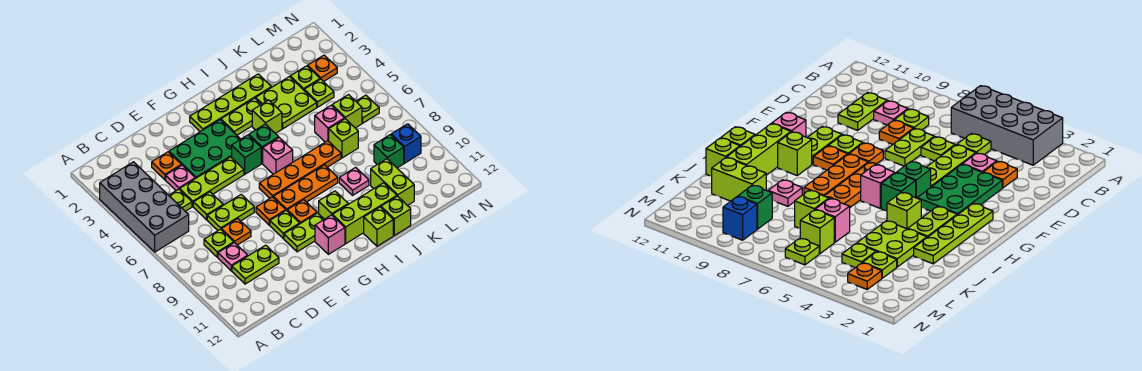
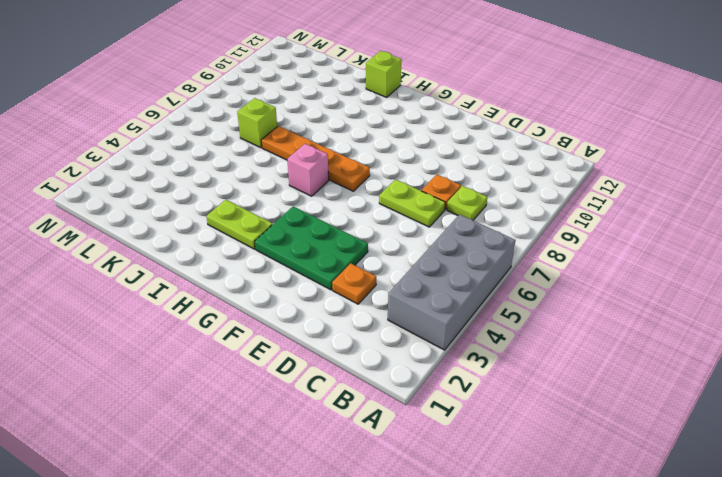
none -> lime plate C5 level 1
none -> pink plate C9 level 1
none -> lime plate C10:D10 level 1
none -> pink plate D4 level 1

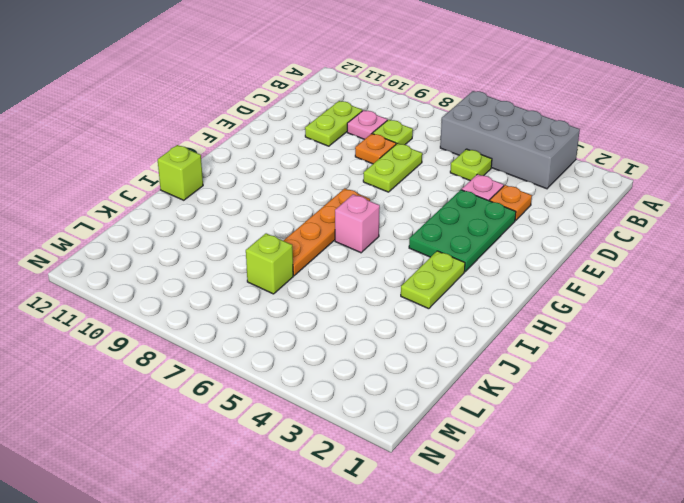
none -> lime plate D5:F5 level 1
none -> lime plate D6 level 1
none -> orange plate F8 level 1
none -> lime plate F9 level 1

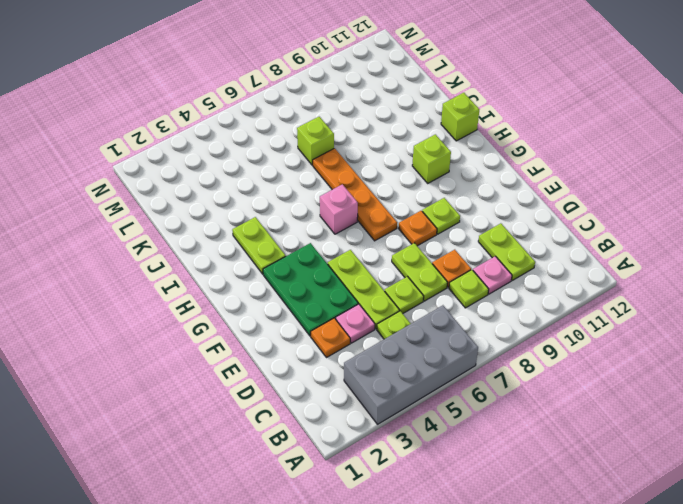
none -> lime plate F10:G10 level 1
none -> lime plate G2:J2 level 1
none -> green brick G5 level 1
none -> orange plate G8:I8 level 1

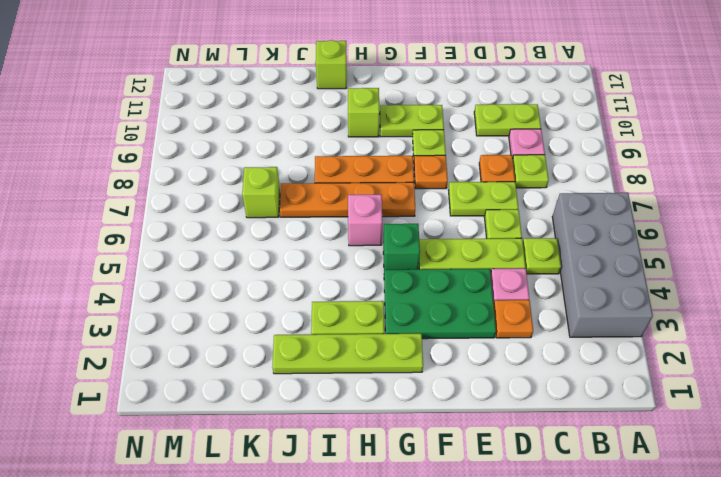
none -> orange plate G9 level 1
none -> pink brick G11 level 1
none -> green brick H5 level 1
none -> lime brick H11:J11 level 1

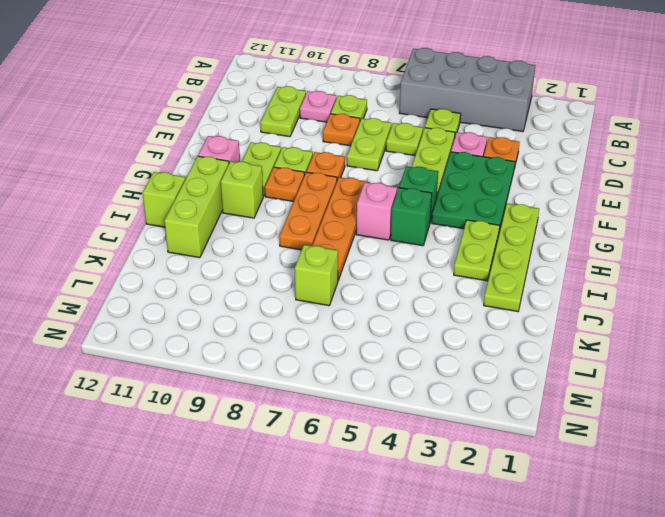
none -> lime brick I4 level 1
none -> lime plate J3:K4 level 1
none -> pink plate J9 level 1
none -> lime brick J12 level 1

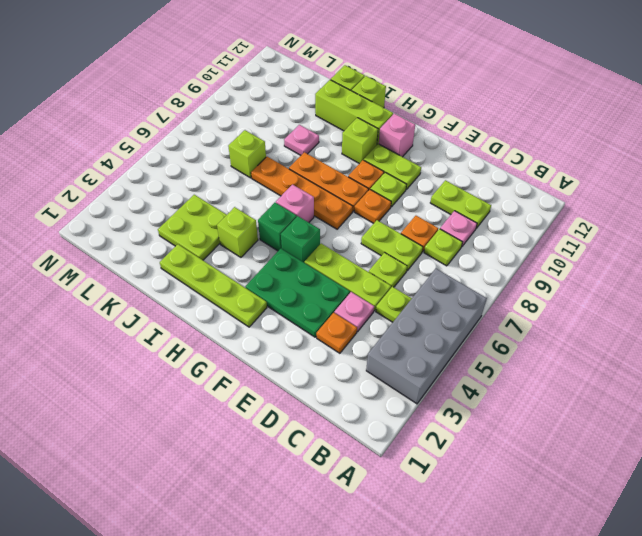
none -> lime plate H3:I3 level 1
none -> pink brick K6 level 1
none -> lime brick K10:K11 level 1
none -> lime plate L3 level 1

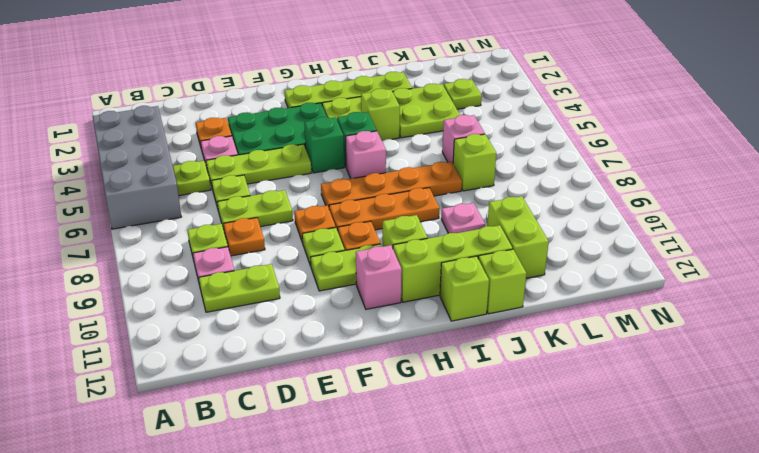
none -> lime plate L4 level 1
none -> lime brick L6 level 1
none -> green brick L9 level 1
none -> orange plate M3 level 1

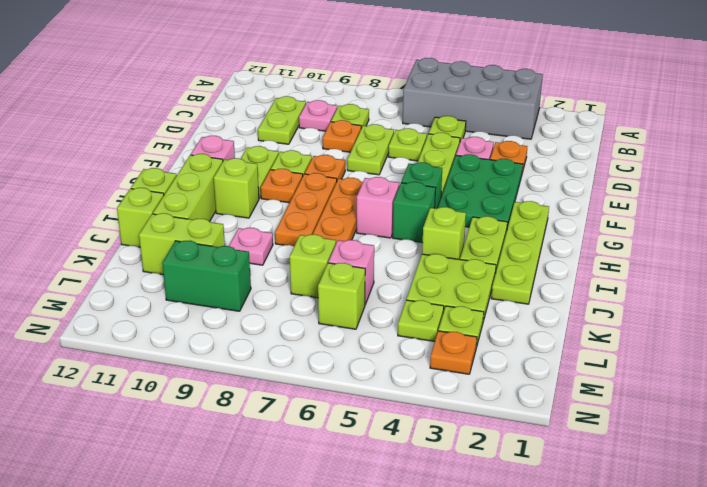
green brick L9:L10 level 1 -> green brick L9 level 1
none -> lime plate M6 level 1
none -> blue brick M9 level 1

